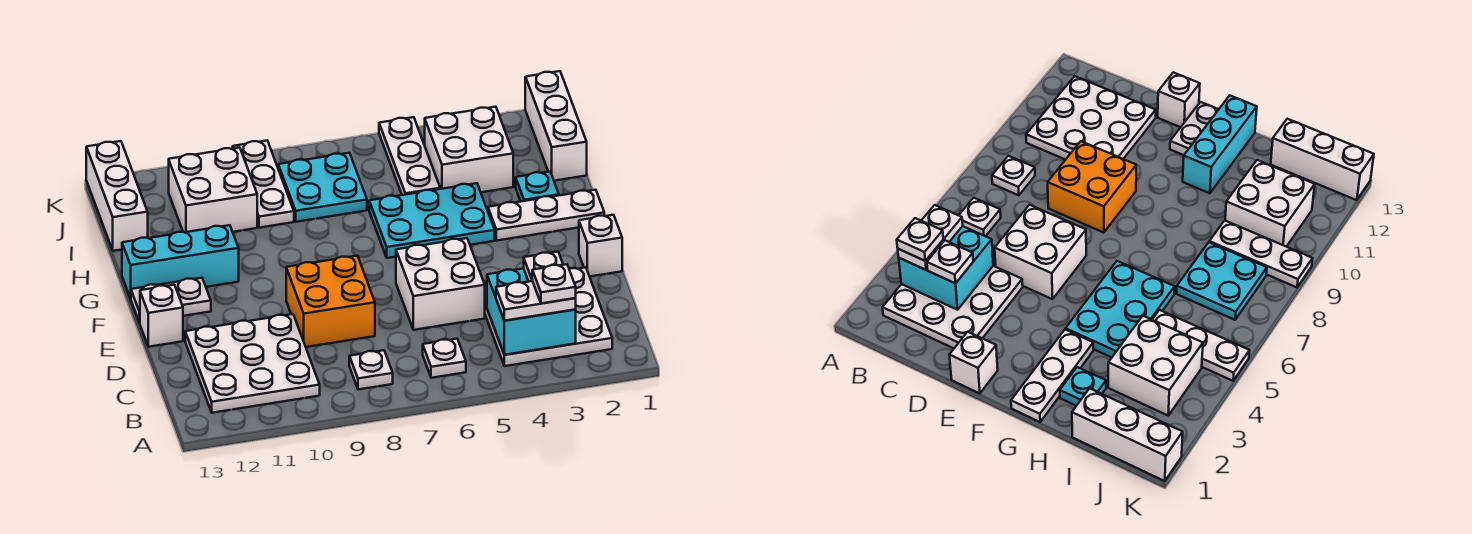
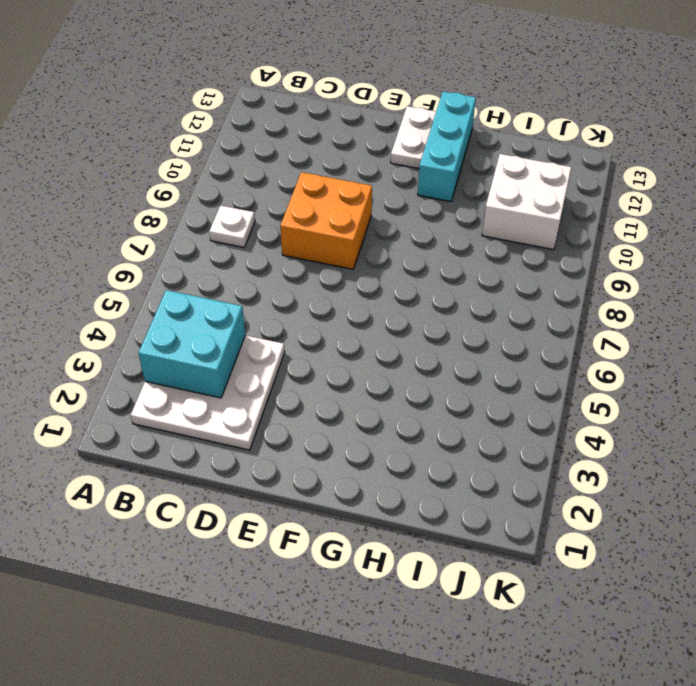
none -> white plate B6 level 1
none -> white plate B10:D12 level 1
none -> white brick D5:E6 level 1

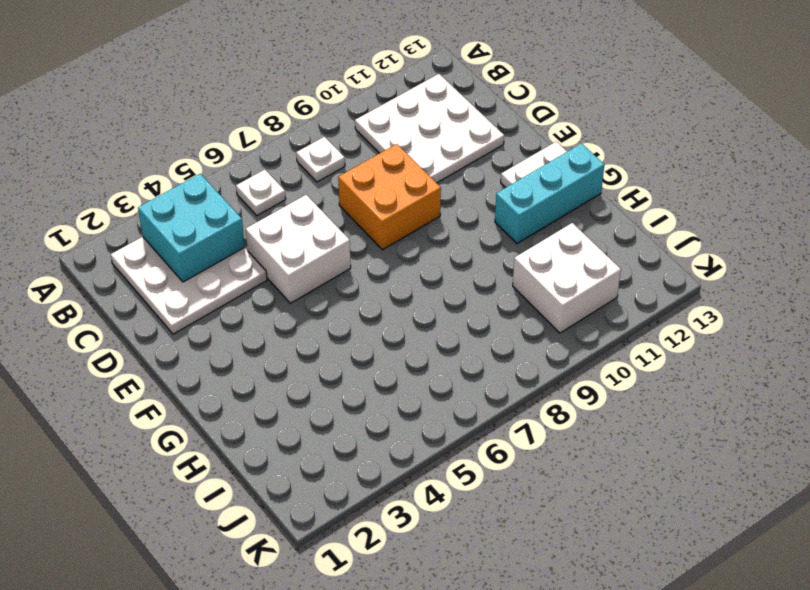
none -> white brick E1 level 1
none -> white brick E13 level 1
none -> white plate G1:G3 level 1

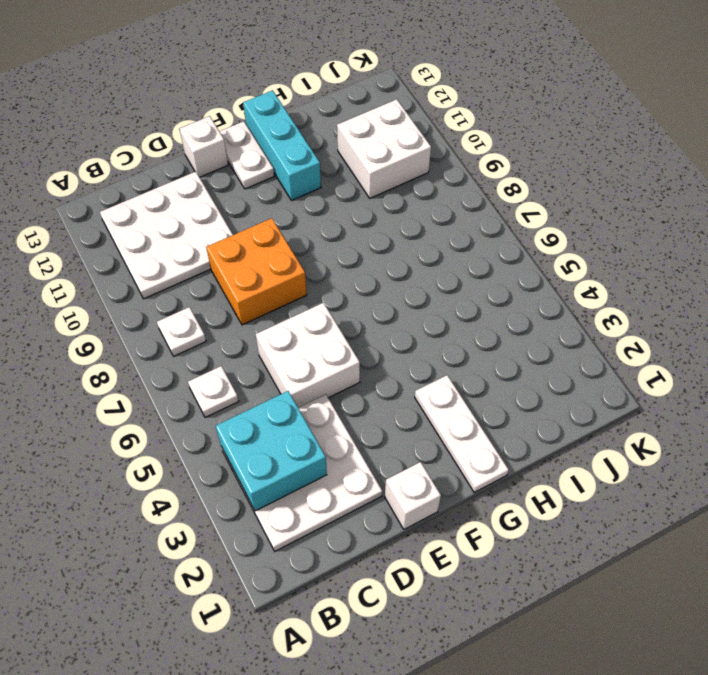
none -> cyan plate G4:H6 level 1
none -> cyan plate H2 level 1
none -> white brick I1:K1 level 1

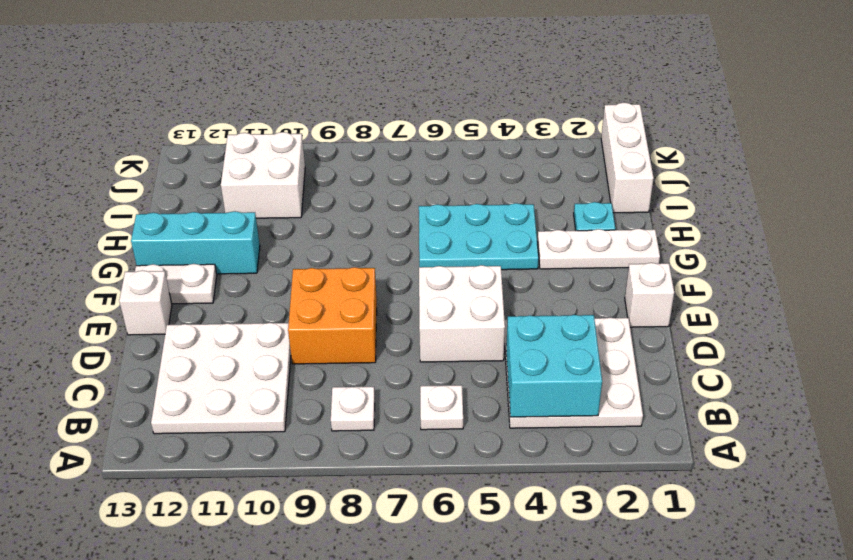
none -> white brick I3:J4 level 1
none -> white plate I5:K5 level 1
none -> cyan plate I7:J8 level 1

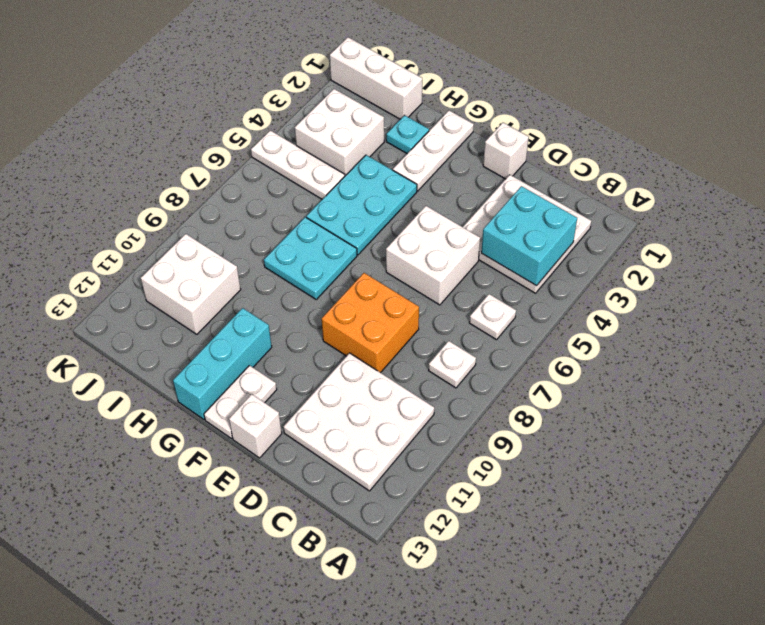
cyan plate G7:H8 level 1 -> cyan plate I7:J8 level 1
none -> white plate I9:K9 level 1
none -> white brick I13:K13 level 1
none -> white plate B3:B4 level 3

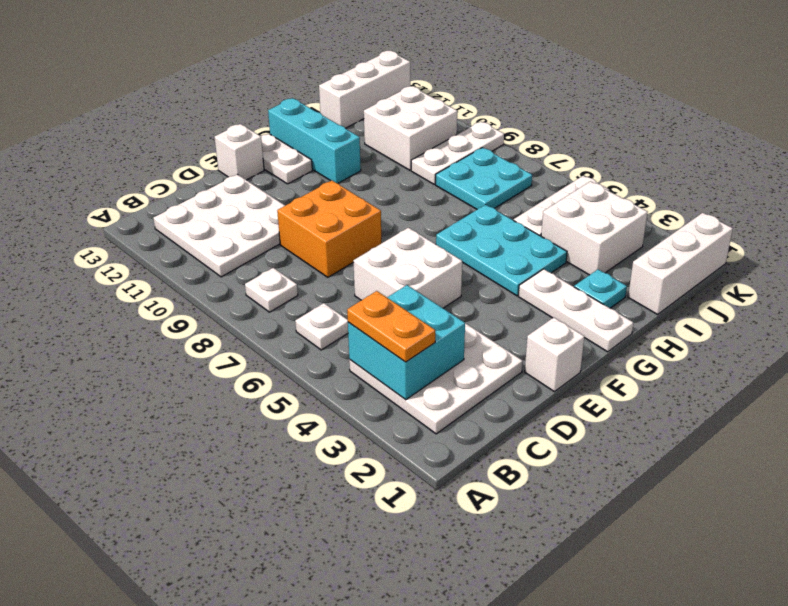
orange plate B3:B4 level 3 -> white plate B3:B4 level 3
none -> white plate C3 level 3
none -> white plate B3 level 4

